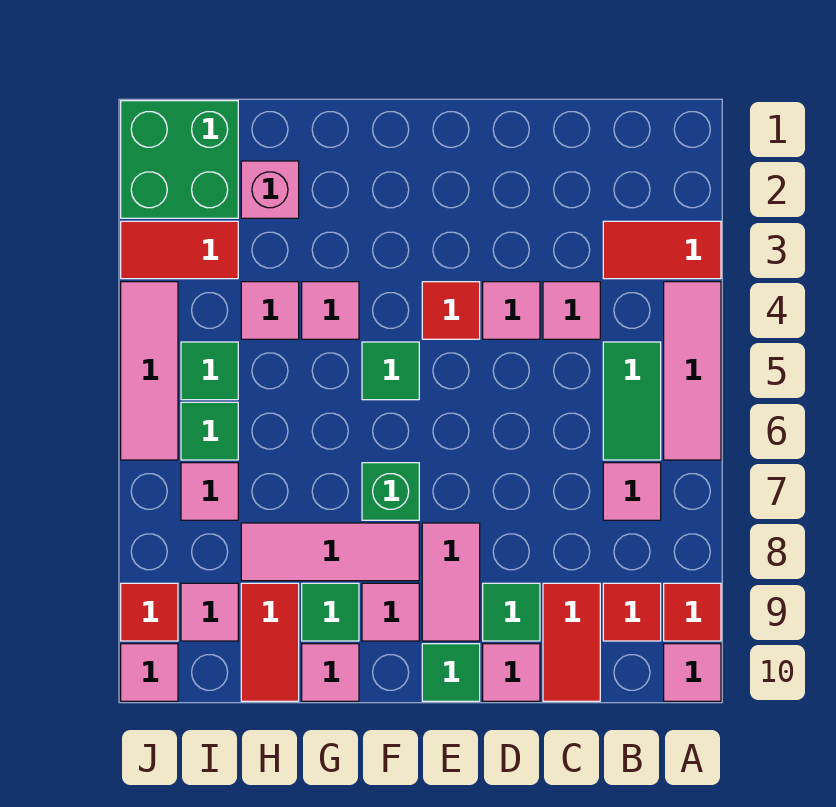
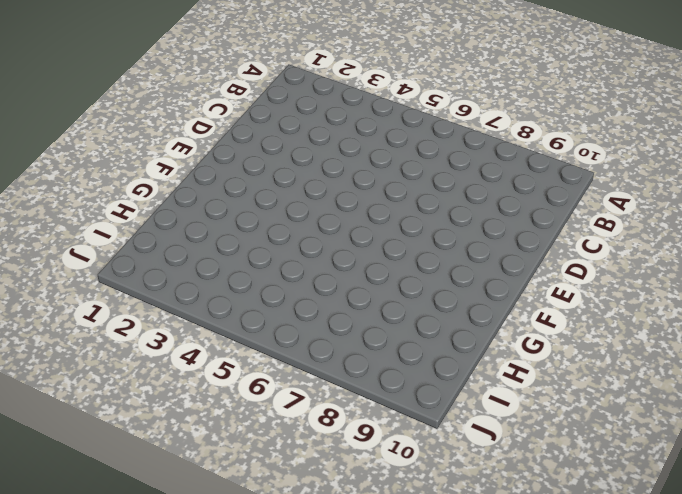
none -> red tile A3:B3 level 1
none -> pink tile A4:A6 level 1
none -> red tile A9 level 1
none -> pink tile A10 level 1

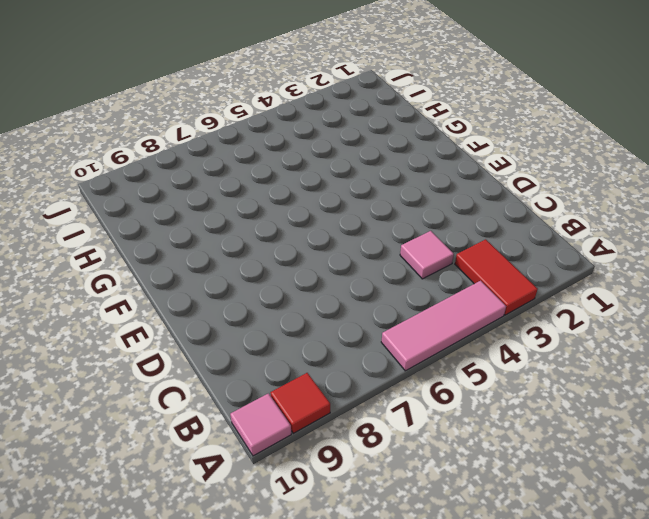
none -> green tile B5:B6 level 1
none -> pink tile B7 level 1
none -> red tile B9 level 1
none -> red tile C9:C10 level 1

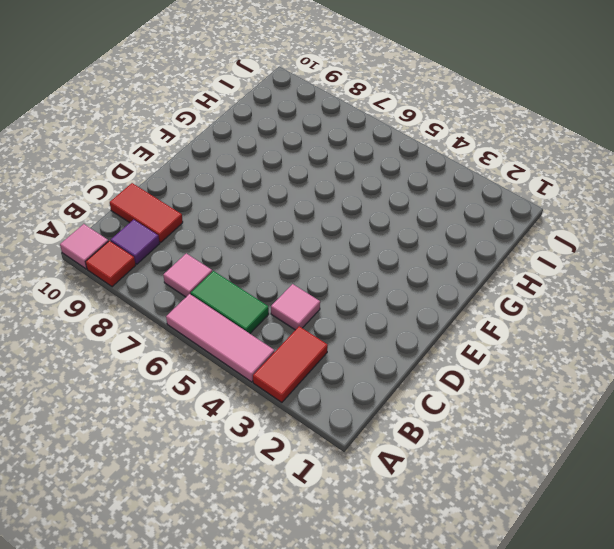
purple tile B9 level 1 -> red tile B9 level 1
none -> pink tile D4 level 1
none -> green tile D9 level 1
none -> pink tile D10 level 1
none -> red tile E4 level 1

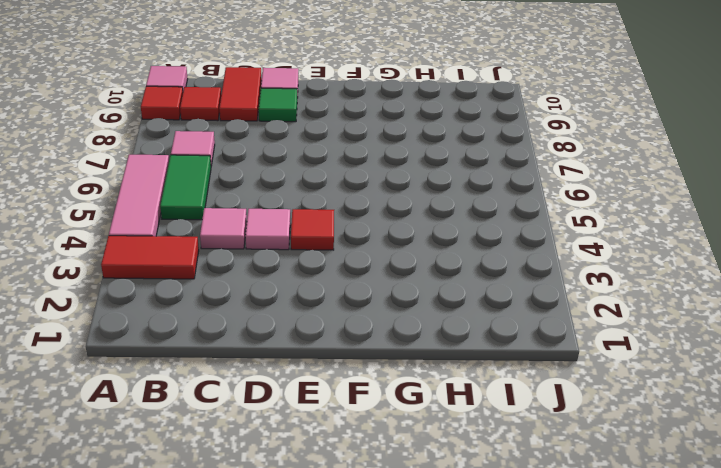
none -> pink tile E8:E9 level 1
none -> green tile E10 level 1
none -> green tile F5 level 1
none -> green brick F7 level 1

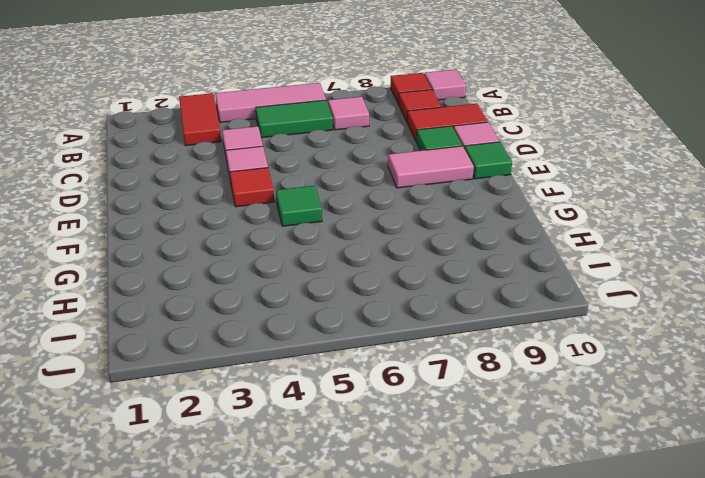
none -> green brick F7 level 1
none -> pink tile F8:H8 level 1
none -> pink tile F9 level 1
none -> pink tile G4 level 1

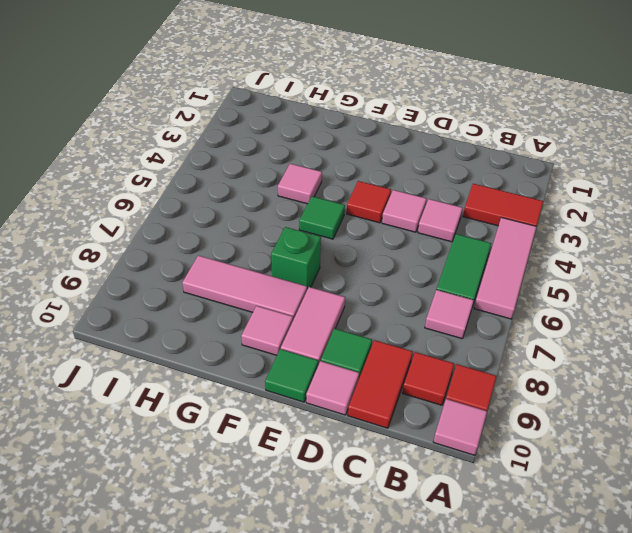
none -> green tile G9 level 1
none -> pink tile G10 level 1
none -> pink brick H2 level 1
none -> pink tile H4 level 1

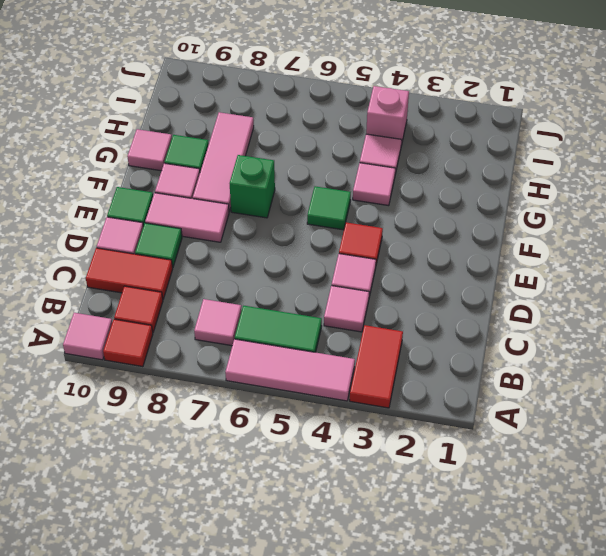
pink brick I4 level 1 -> pink brick H2 level 1
none -> red tile H9:H10 level 1
none -> green brick I1:J2 level 1
none -> red tile I3:J3 level 1
none -> green tile I5 level 1

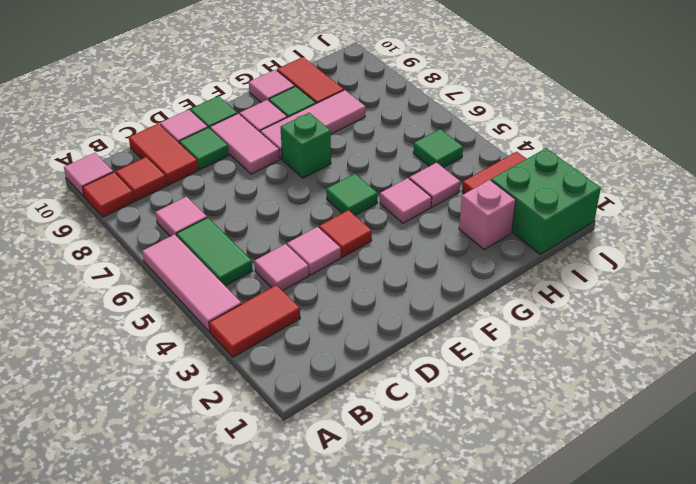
none -> green tile I6 level 1
none -> pink tile I7 level 1
none -> pink tile I9 level 1
none -> pink tile J4:J6 level 1

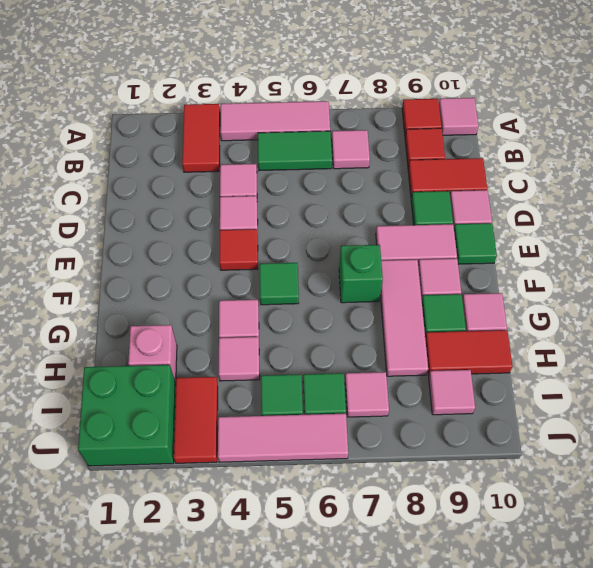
none -> red tile J9 level 1
none -> pink tile J10 level 1

